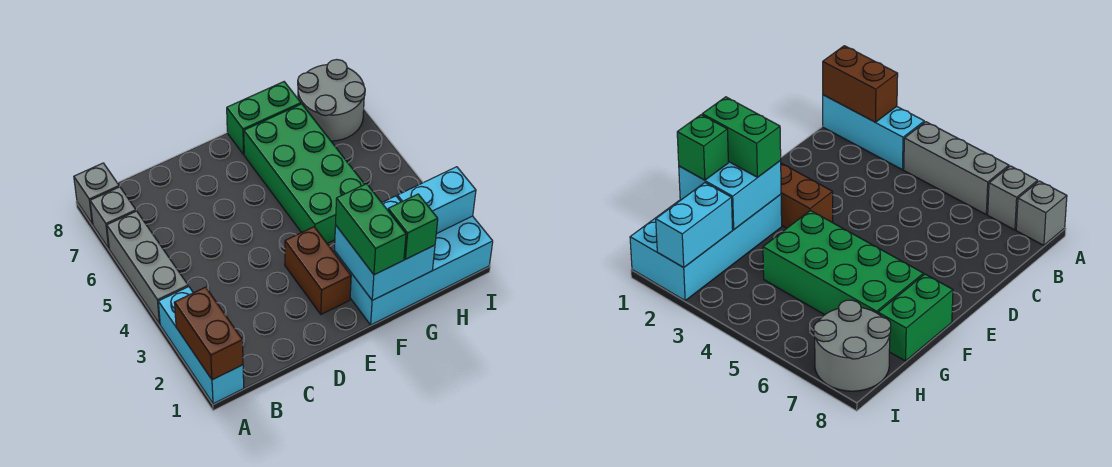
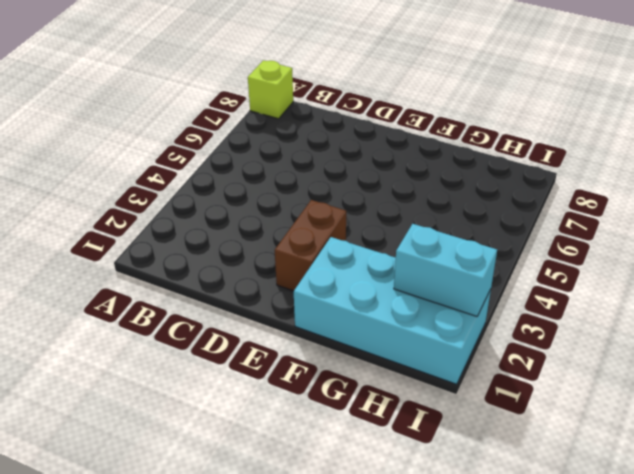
lime brick A8 level 1 -> grey brick A8 level 1
none -> cyan brick A1:A3 level 1
none -> grey brick A4:A6 level 1
none -> grey brick A7 level 1

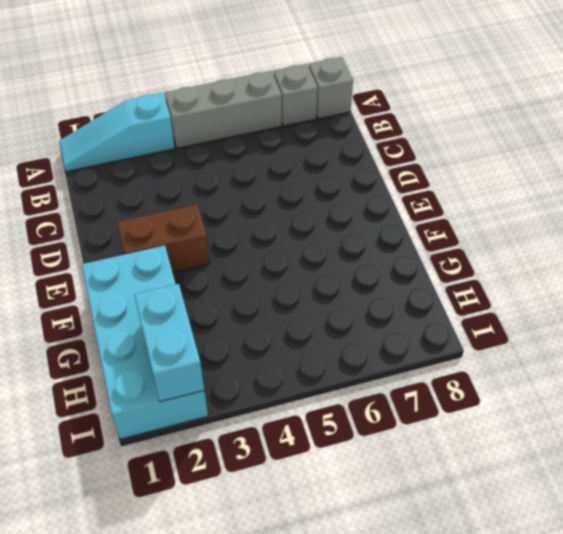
cyan slope A1:A3 level 1 top 3 -> cyan brick A1:A3 level 1
none -> green brick F4:G7 level 1
none -> green brick F8:G8 level 1
none -> grey round brick H7:I8 level 1

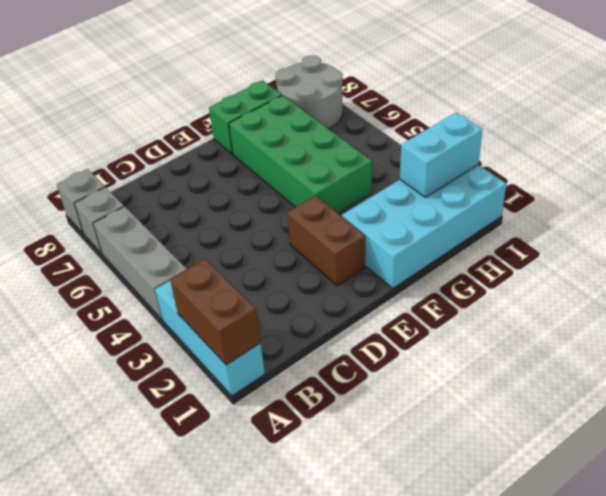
none -> cyan brick F1:G2 level 2
none -> green brick F1:F2 level 3
none -> green brick G1 level 3

